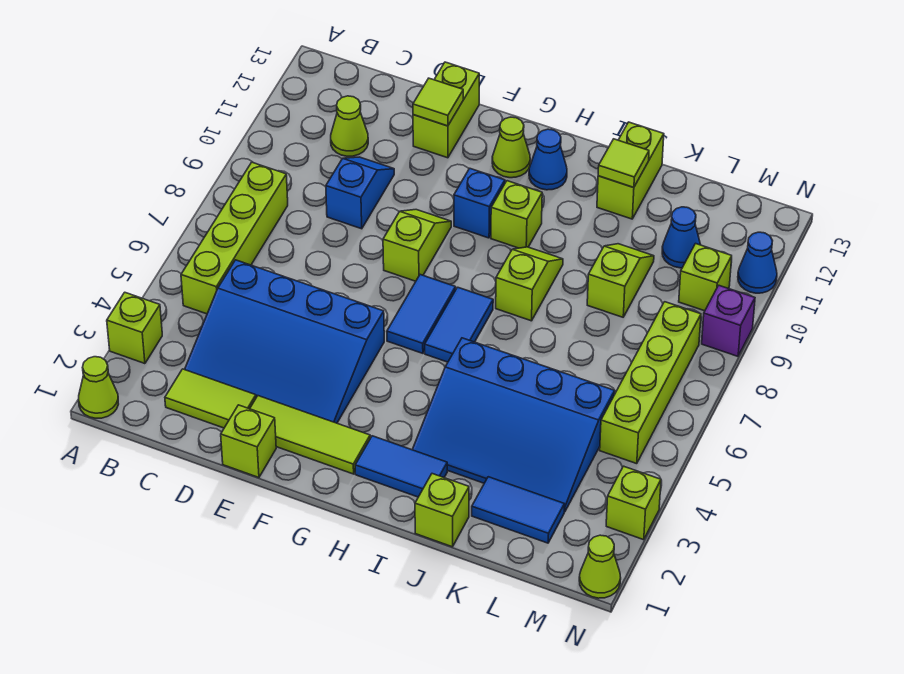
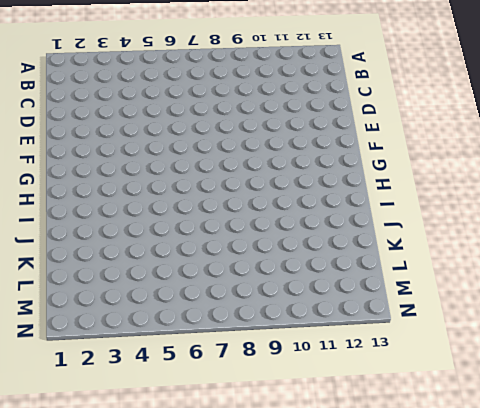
none -> lime cone A1 level 1
none -> lime brick A3 level 1
none -> lime brick B5:B8 level 1
none -> lime tile C2:D2 level 1

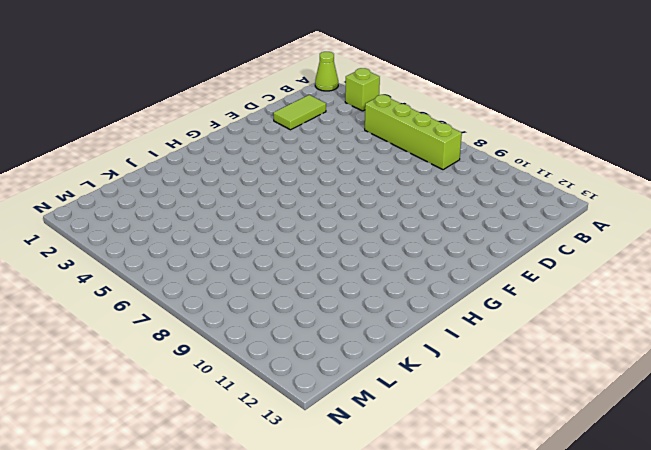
none -> blue slope C3:F5 level 1 top 5
none -> lime cone C11 level 1
none -> blue slope D9:D10 level 1 top 9
none -> lime brick E1 level 1

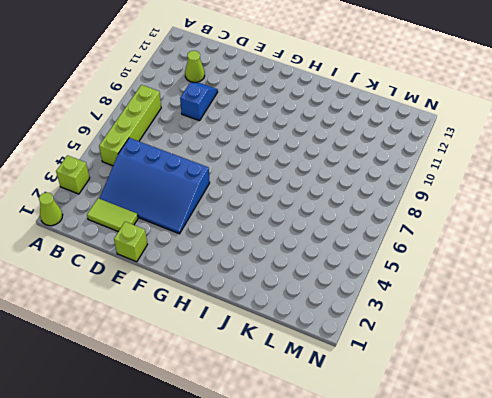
none -> lime tile E2:G2 level 1
none -> lime brick E12:E13 level 1
none -> lime slope F8:F9 level 1 top 8
none -> blue tile G6:G7 level 1

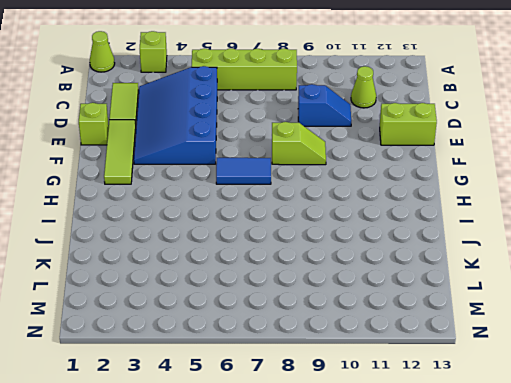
none -> blue brick G10 level 1
none -> lime cone G12 level 1
none -> blue tile H2:I2 level 1
none -> blue tile H6:H7 level 1

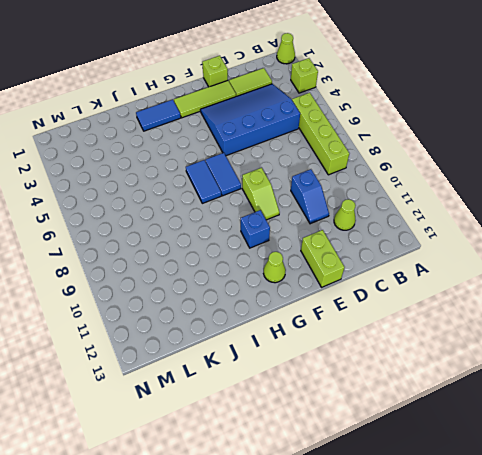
none -> lime brick H10 level 1
none -> blue cone H12 level 1
none -> blue slope I3:L5 level 1 top 5
none -> lime slope I8:I9 level 1 top 8

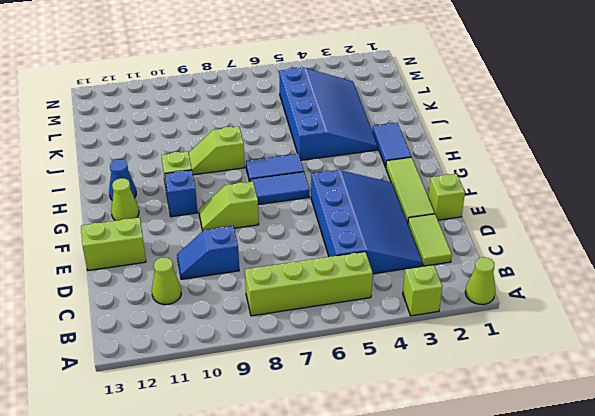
none -> lime brick J1 level 1
none -> lime brick J12:J13 level 1
none -> blue tile K2:L2 level 1
none -> lime slope K9:K10 level 1 top 9

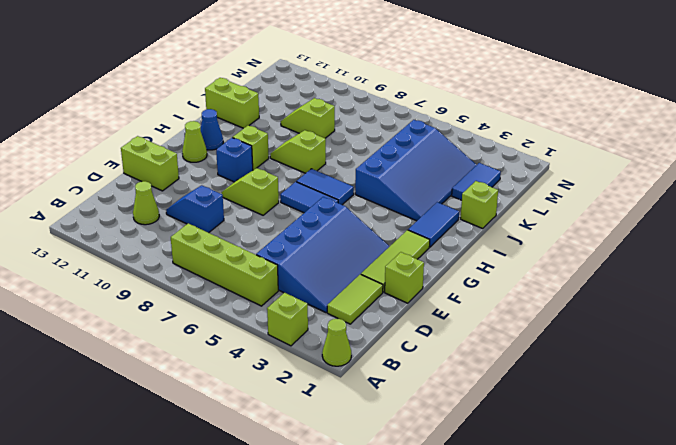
none -> blue cone L11 level 1
none -> lime brick M5:M8 level 1
none -> lime brick M10 level 1
none -> lime cone N1 level 1

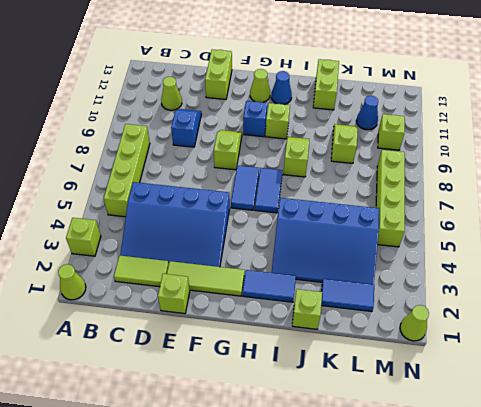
none -> lime brick N3 level 1
none -> purple brick N9 level 1
none -> blue cone N11 level 1
none -> lime tile E12 level 2

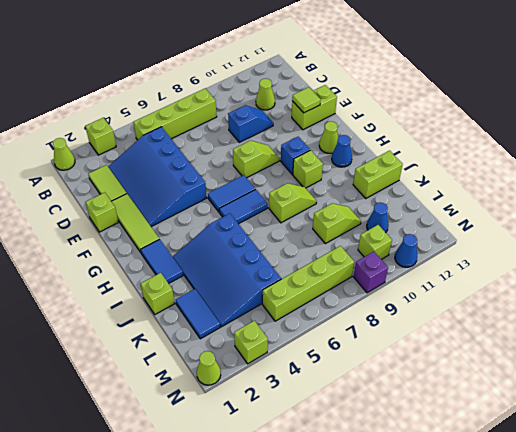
none -> lime tile J12 level 2

